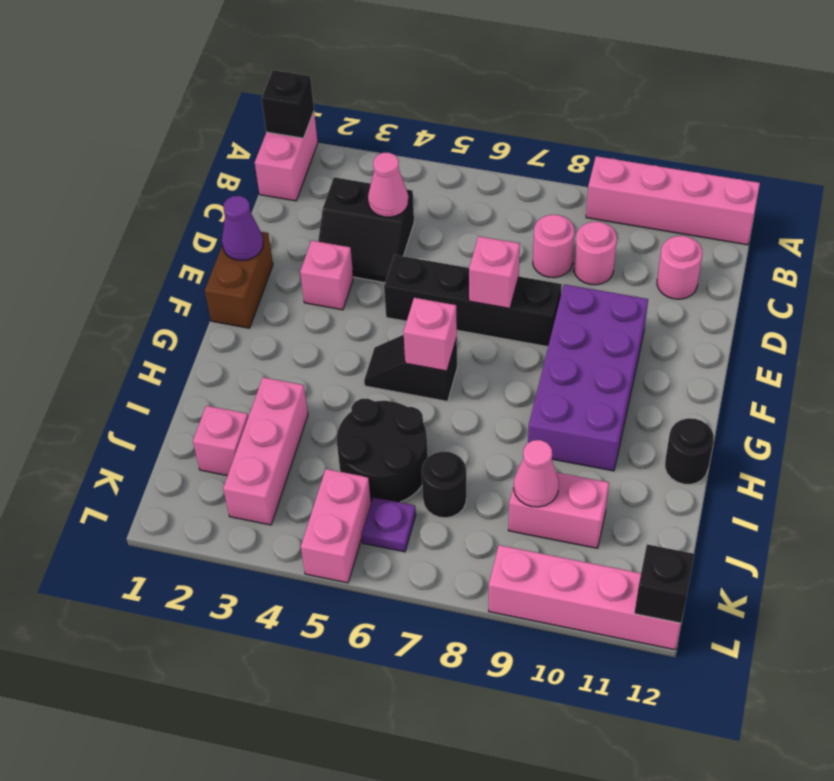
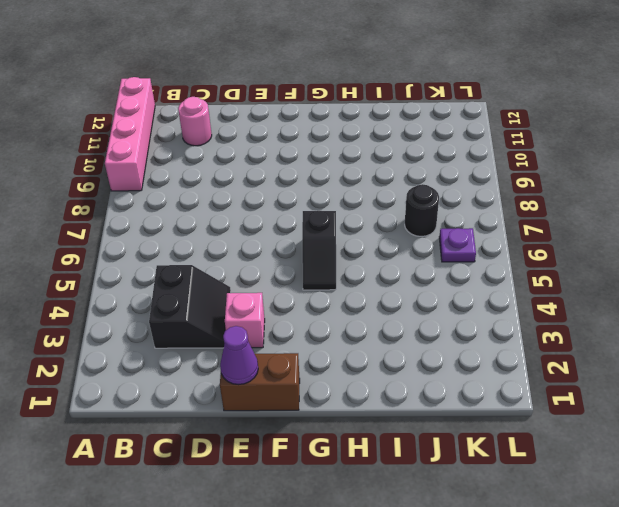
none -> pink brick A1:B1 level 1
none -> pink round brick C8 level 1
none -> pink round brick C9 level 1

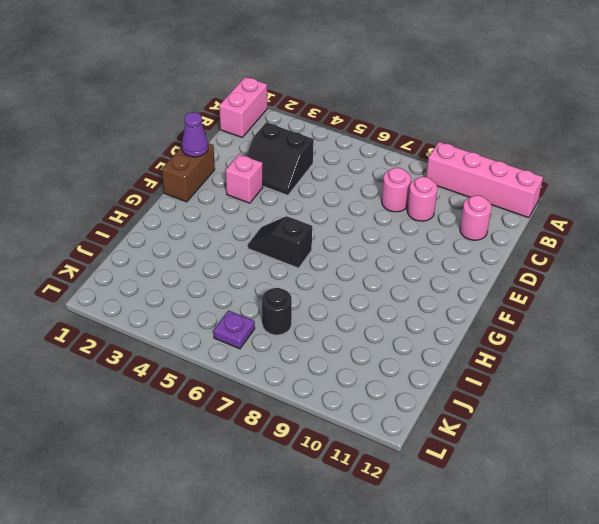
none -> black brick E5:E8 level 1
none -> purple brick E9:H10 level 1
none -> black round brick H12 level 1

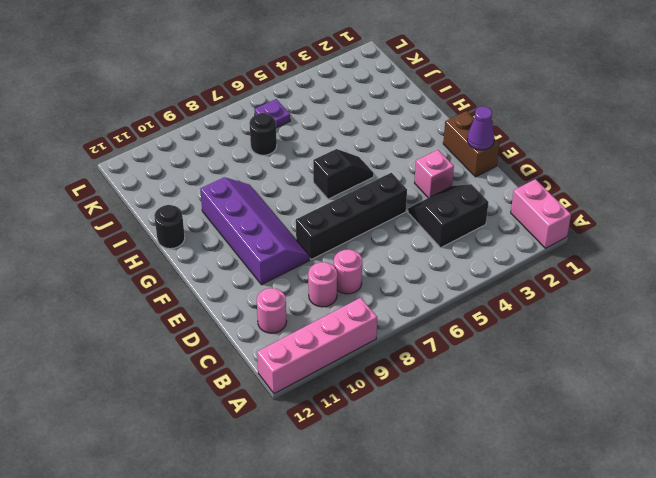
purple slope E9:H10 level 1 top 10 -> purple brick E9:H10 level 1
none -> pink brick I3:K3 level 1
none -> black round brick I5:J6 level 1
none -> pink brick J2 level 1

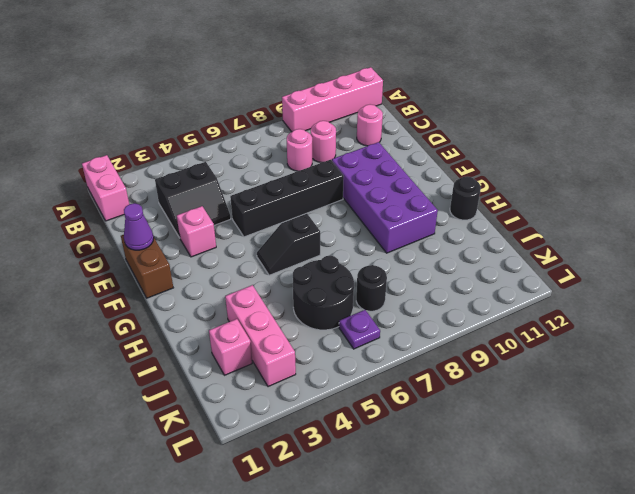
none -> pink brick J9:J10 level 1
none -> pink brick K5:L5 level 1
none -> pink brick L9:L12 level 1

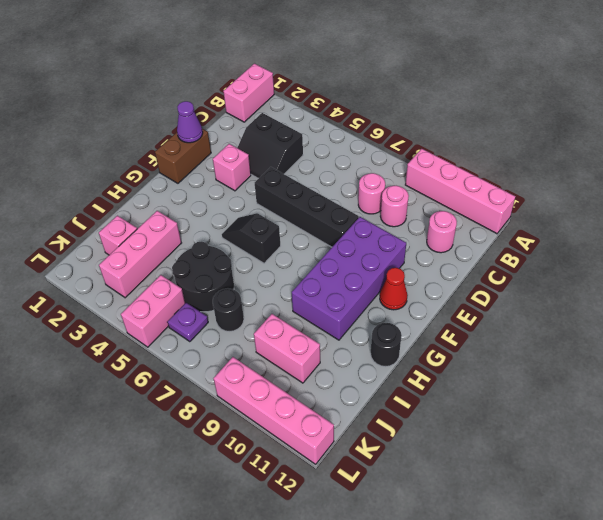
red cone F11 level 1 -> none
none -> black brick A1 level 2
none -> pink cone C4 level 2
none -> pink brick E7 level 2

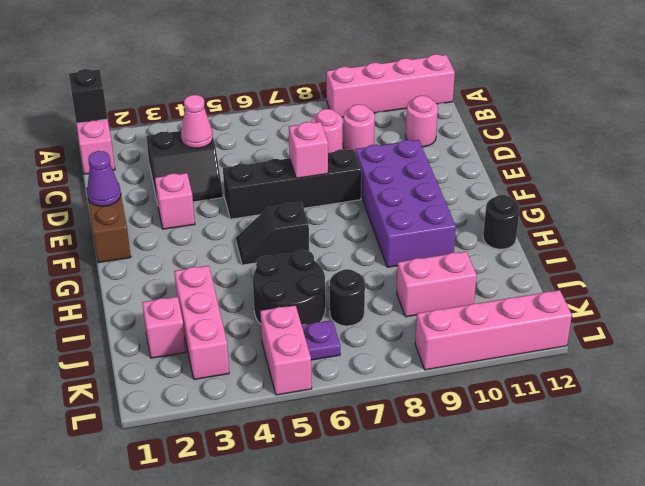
none -> pink brick G6 level 2
none -> pink cone J9 level 2
none -> black brick L12 level 2

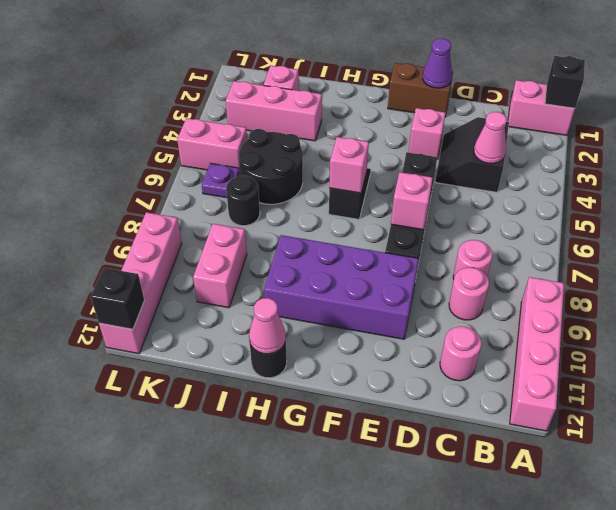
pink cone H12 level 2 -> pink cone J9 level 2

